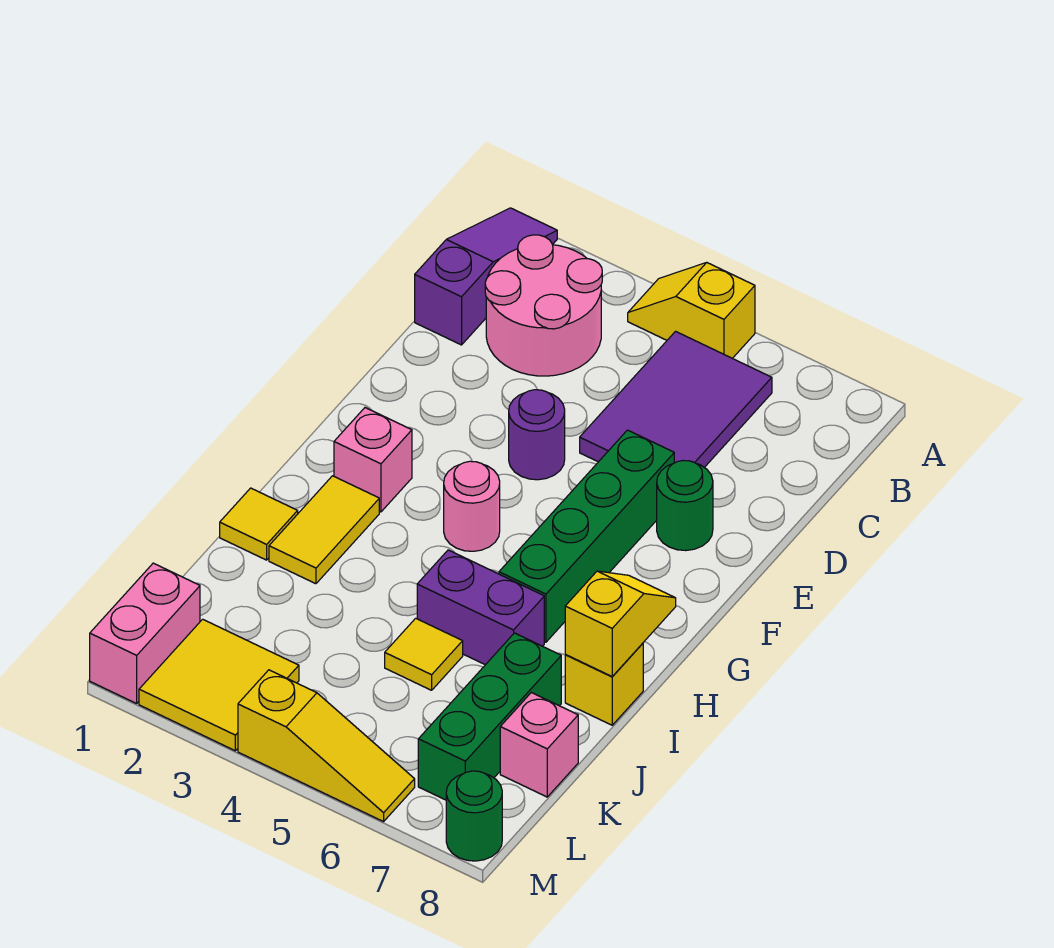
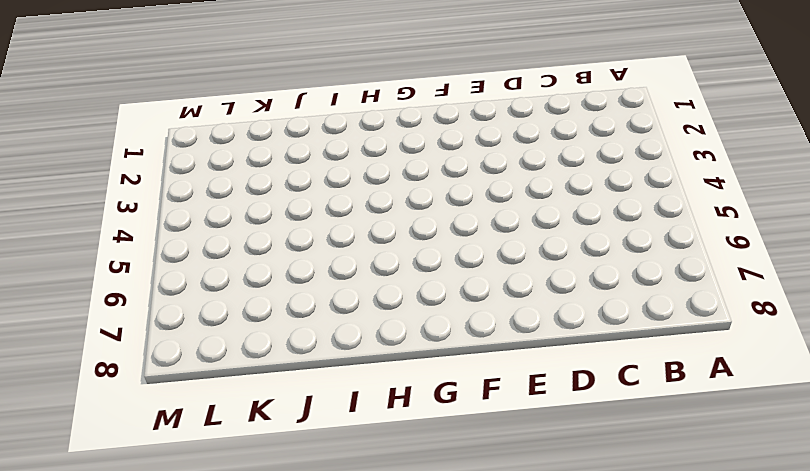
none -> purple slope A1:C1 level 1 top C
none -> yellow slope A4:A5 level 1 top 5
none -> pink round brick B2:C3 level 1

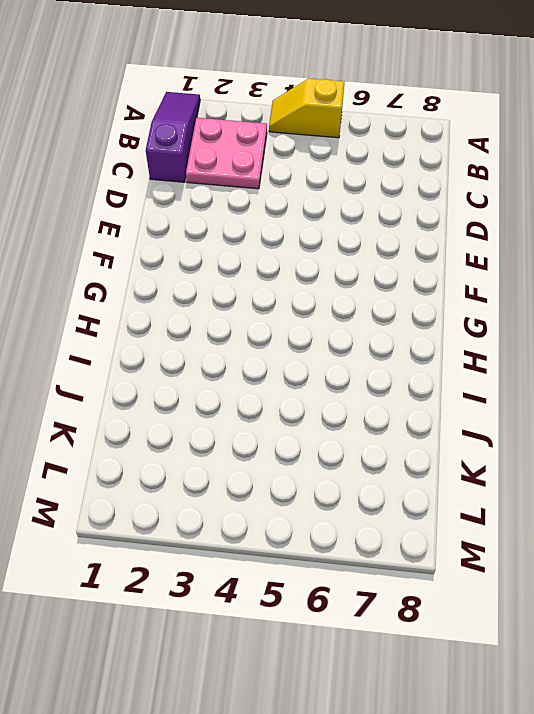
pink plate B2:C3 level 1 -> pink round brick B2:C3 level 1
none -> purple tile B5:D6 level 1
none -> purple round brick E4 level 1
none -> green brick E6:H6 level 1

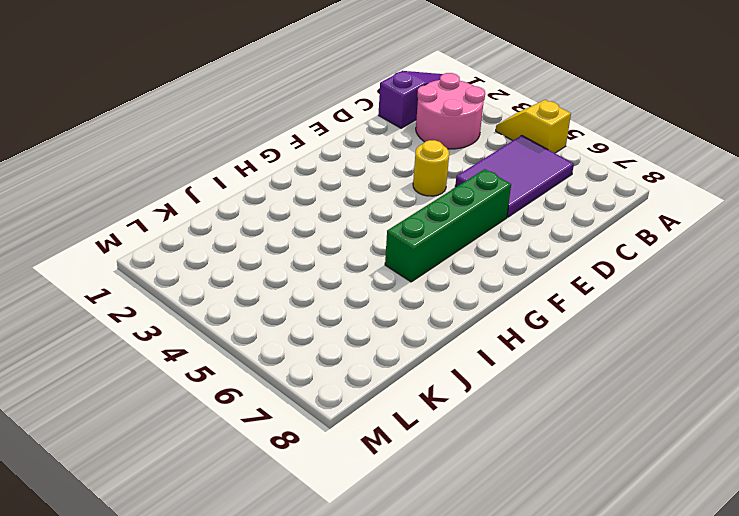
yellow round brick E4 level 1 -> purple round brick E4 level 1
none -> green round brick E7 level 1
none -> pink brick G2 level 1
none -> pink round brick G4 level 1

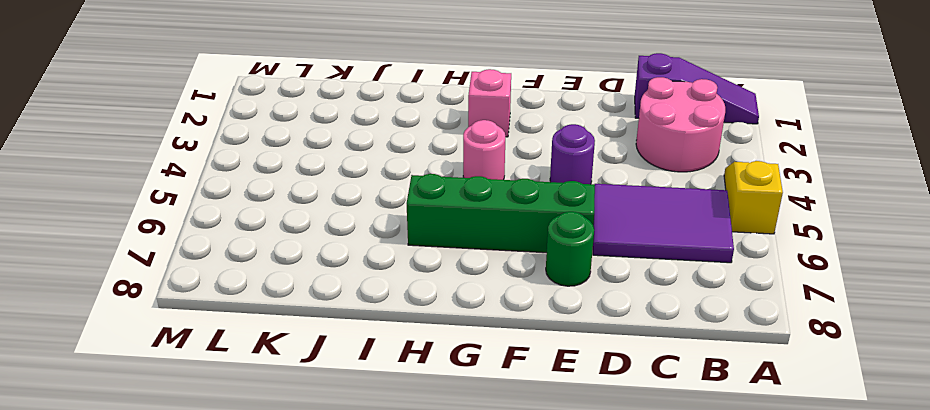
none -> yellow tile H2:I2 level 1
none -> yellow tile I1 level 1
none -> purple brick I5:I6 level 1

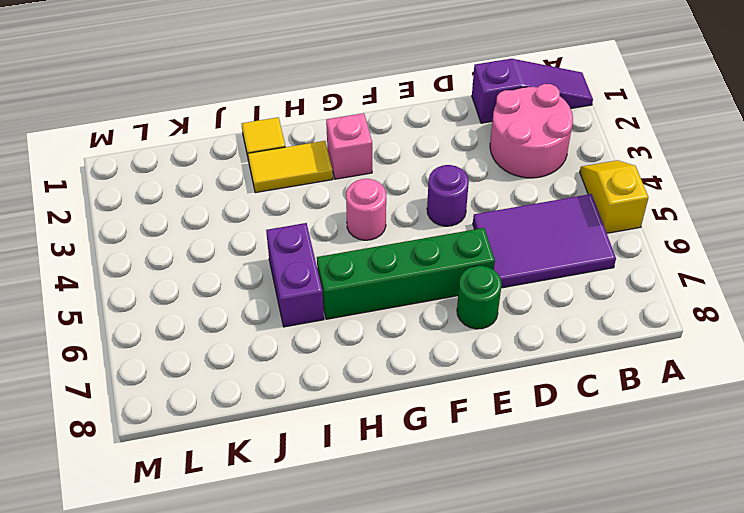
none -> yellow brick I8 level 1
none -> yellow tile J5 level 1
none -> green brick J7:L7 level 1

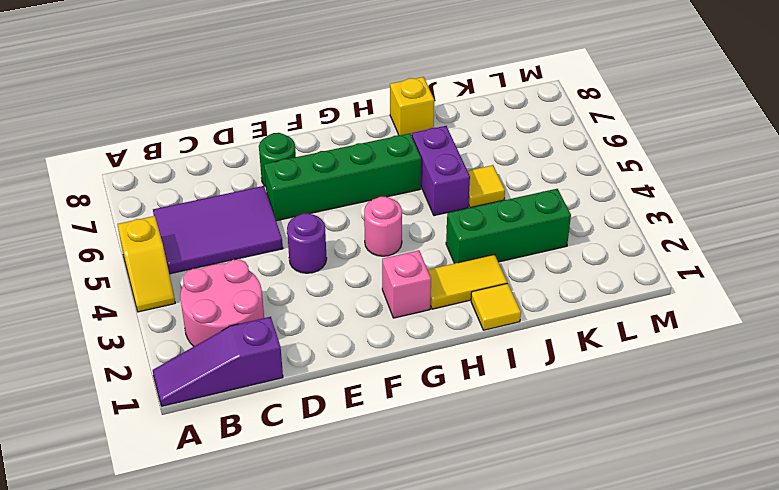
green brick I3:K3 level 1 -> green brick J7:L7 level 1
none -> pink brick K8 level 1
none -> pink brick L1:M1 level 1
none -> yellow tile L2:M3 level 1

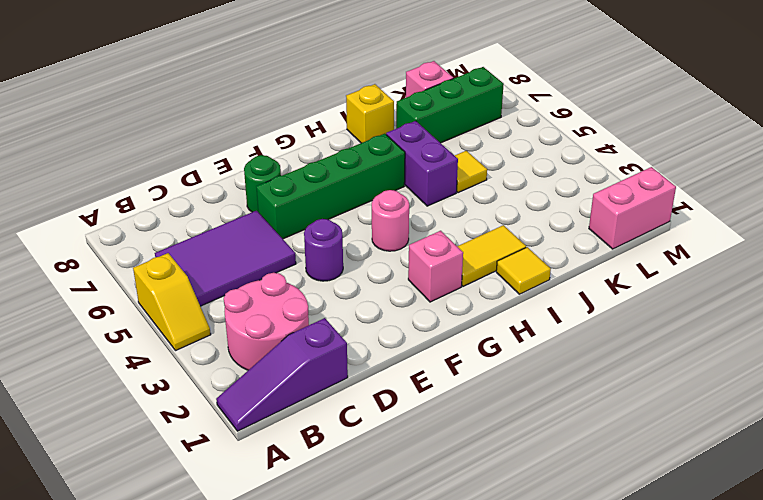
none -> yellow tile L2:M3 level 1
none -> yellow slope M4:M6 level 1 top 4
none -> green round brick M8 level 1

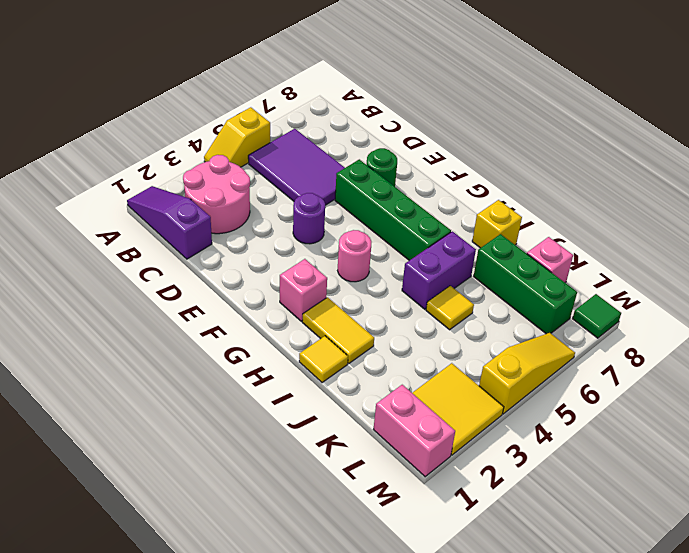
green tile M8 level 1 -> green round brick M8 level 1
none -> yellow slope H8:I8 level 2 top I

